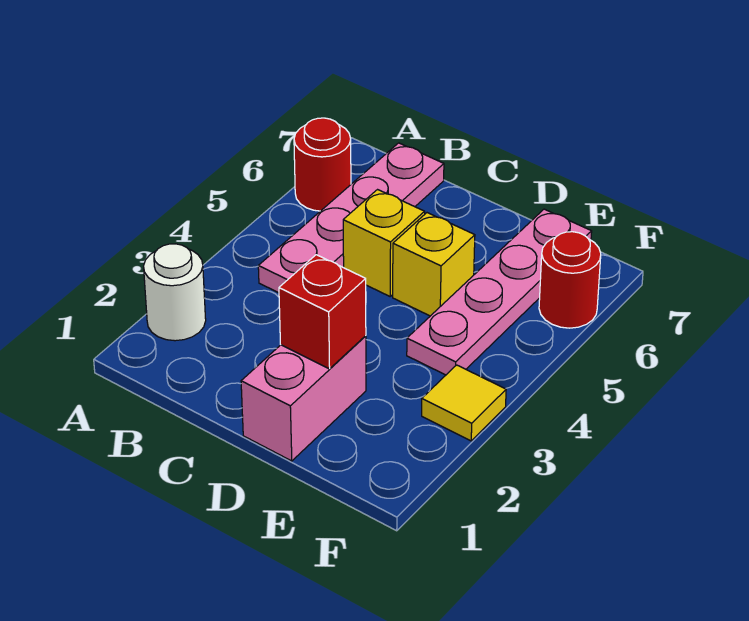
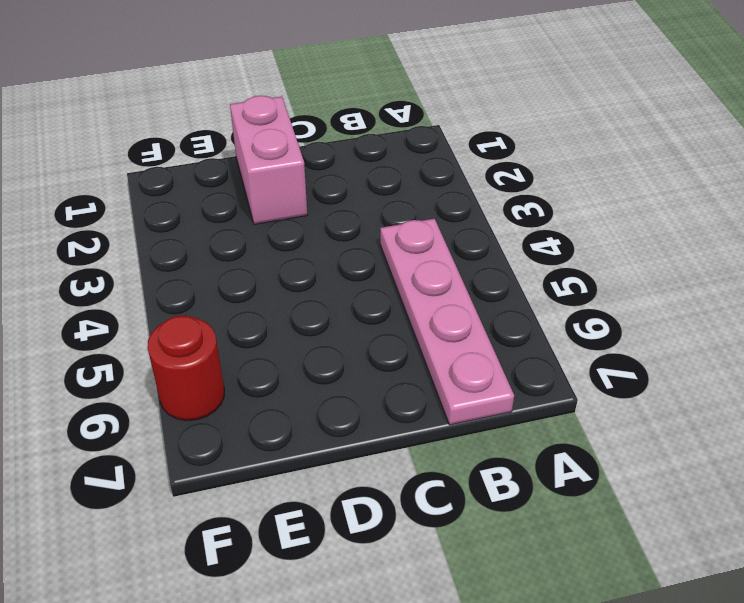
none -> white round brick A2 level 1
none -> red round brick A6 level 1

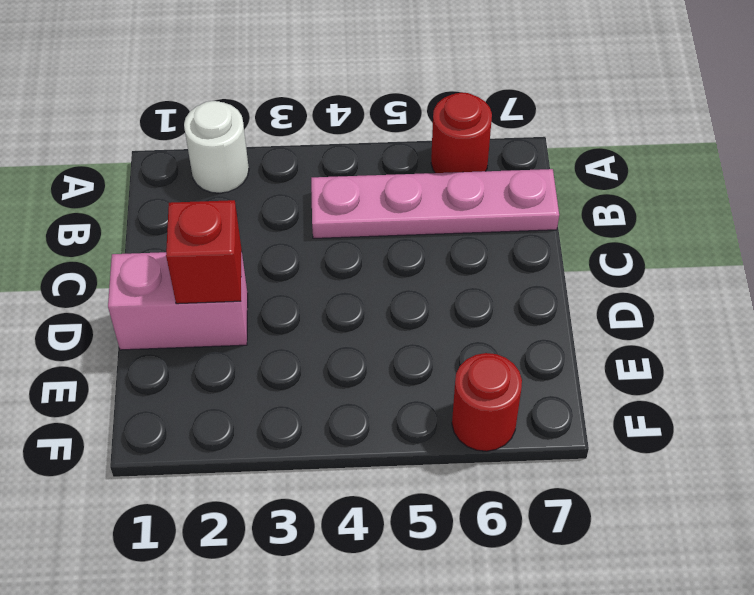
none -> yellow brick C5 level 1
none -> yellow brick D5 level 1

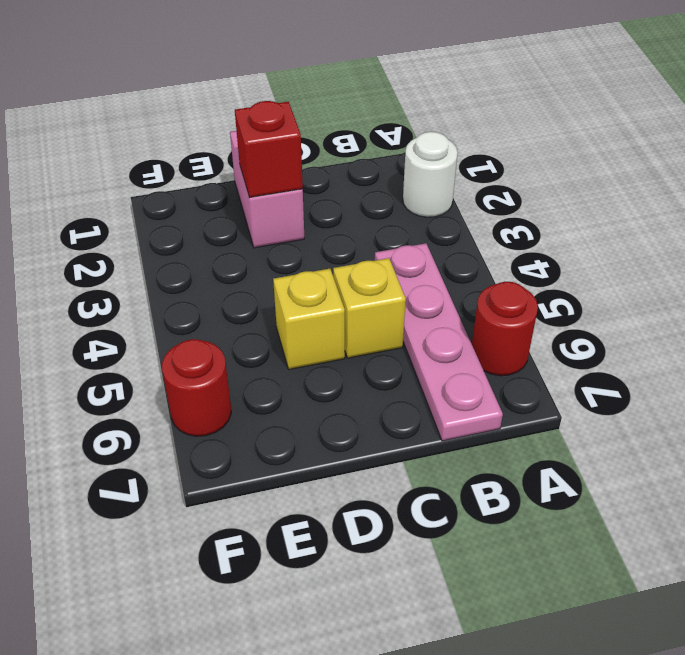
none -> pink plate E4:E7 level 1
none -> yellow tile F3 level 1

